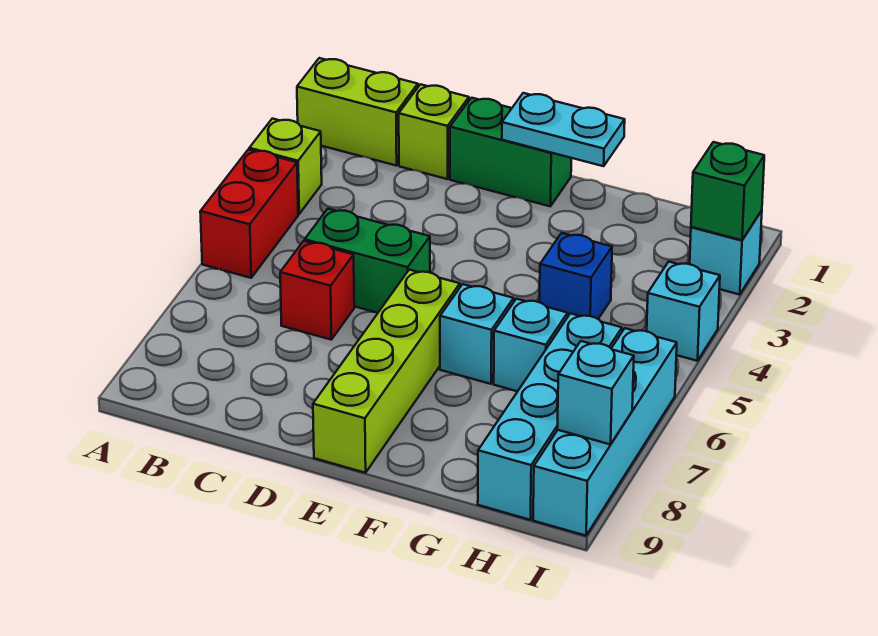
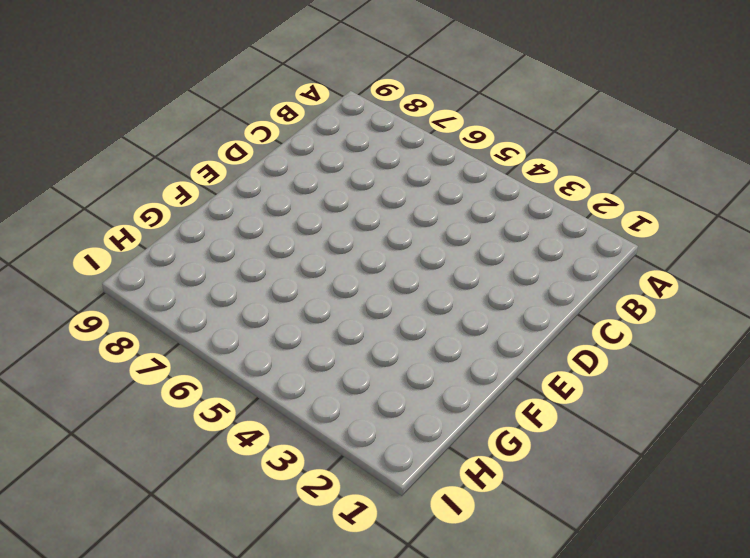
none -> lime brick A1:B1 level 1
none -> lime brick A3 level 1
none -> red brick A4:A5 level 1

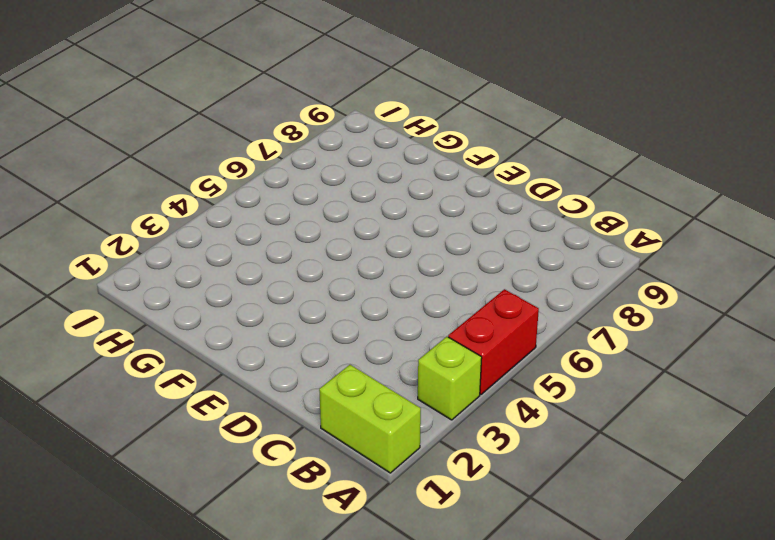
none -> lime brick C1 level 1
none -> green brick C5:D5 level 1
none -> red brick C6 level 1

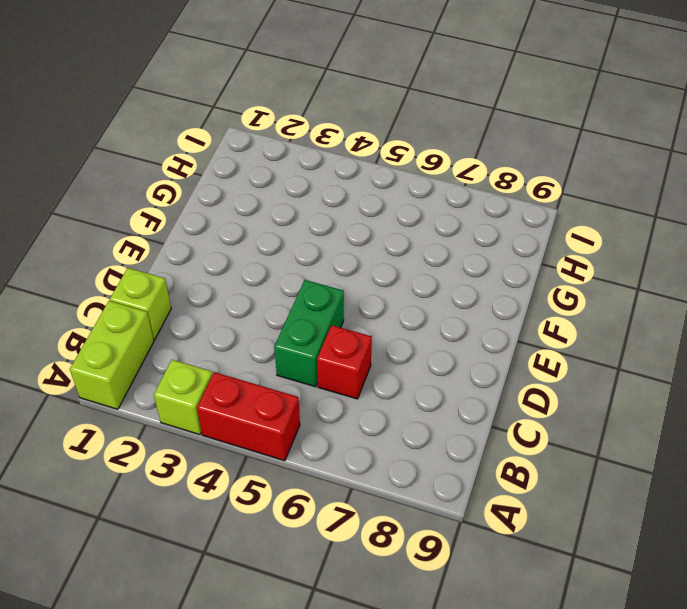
none -> green brick D1:E1 level 1
none -> lime brick E6:E9 level 1
none -> cyan brick F6 level 1

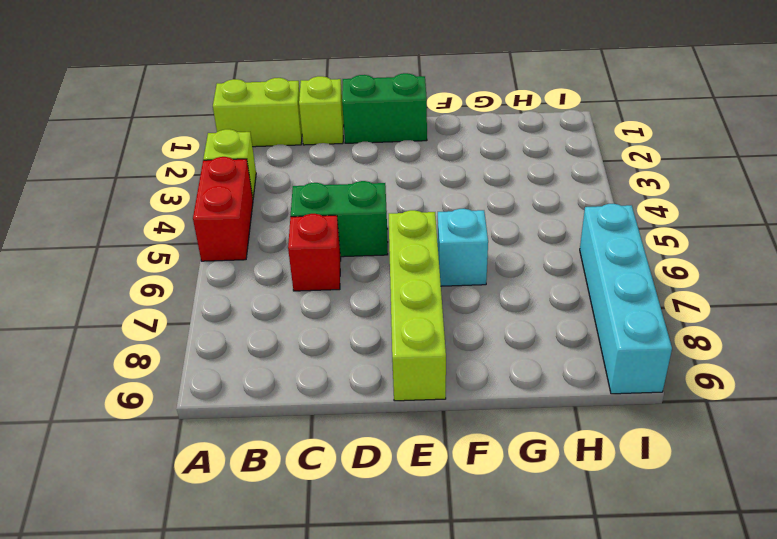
none -> blue brick G4 level 1
none -> cyan brick G6 level 1
none -> cyan brick H6:H9 level 1

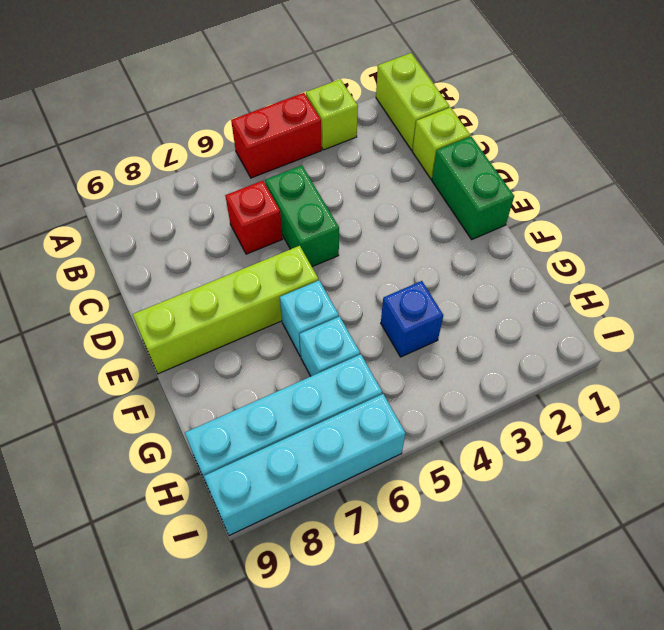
none -> cyan brick I2 level 1
none -> cyan brick I4 level 1
none -> cyan plate E1:F1 level 2

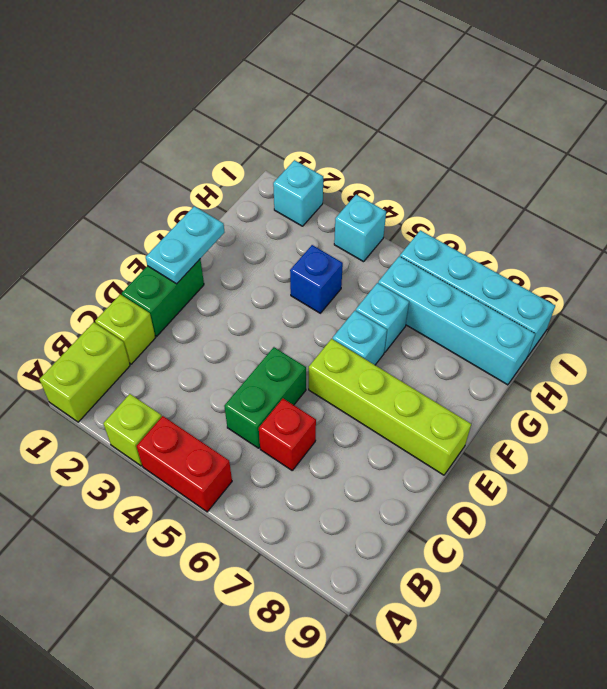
none -> green brick I2 level 2
none -> cyan brick I8 level 2

